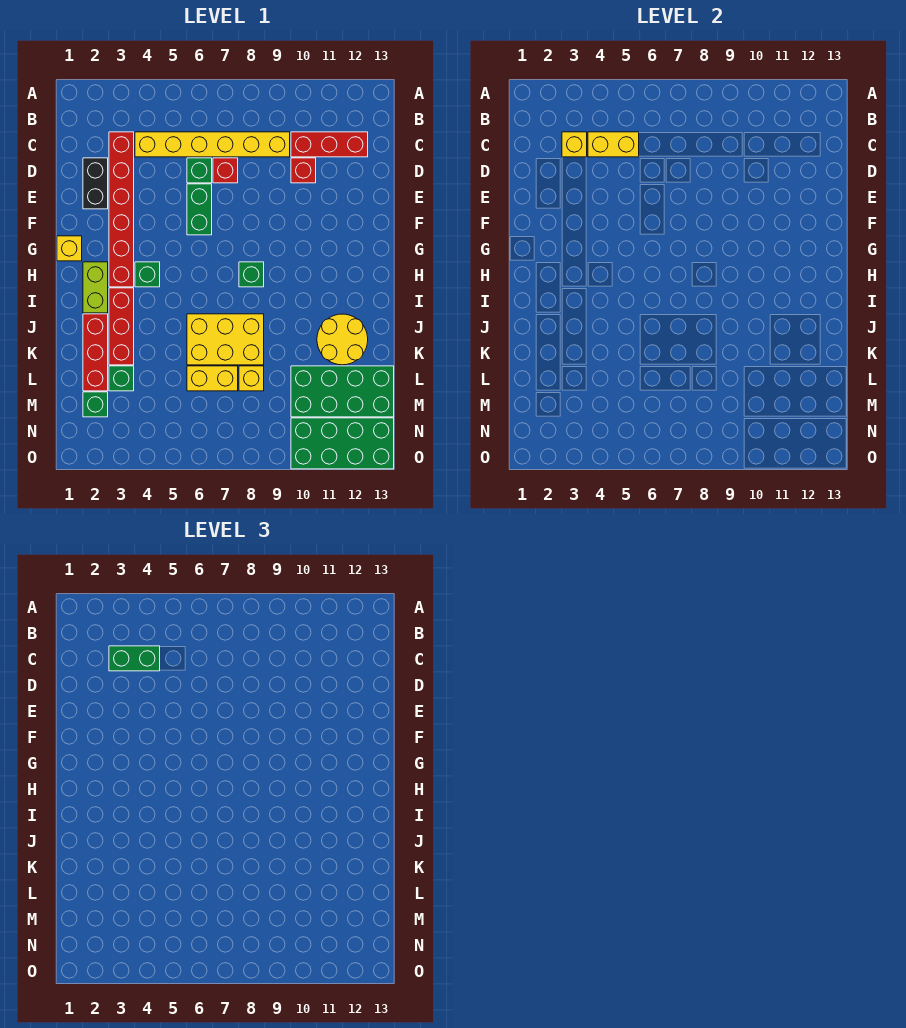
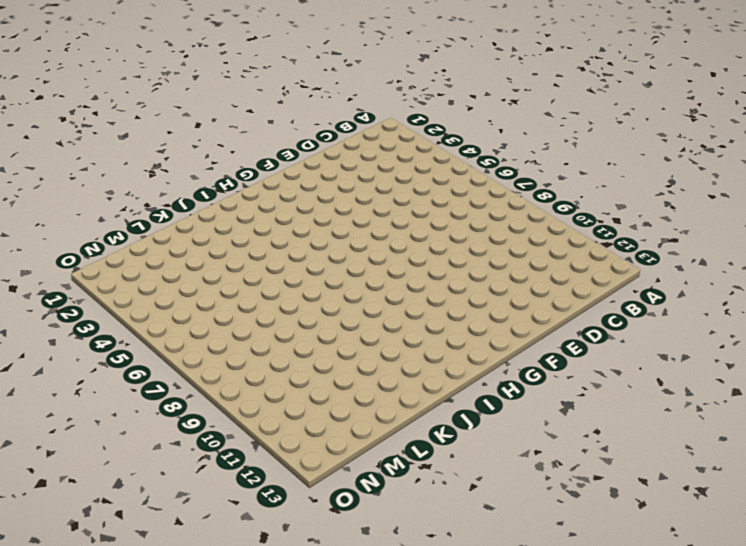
none -> red brick C3:H3 level 1
none -> yellow brick C4:C9 level 1
none -> red brick C10:C12 level 1

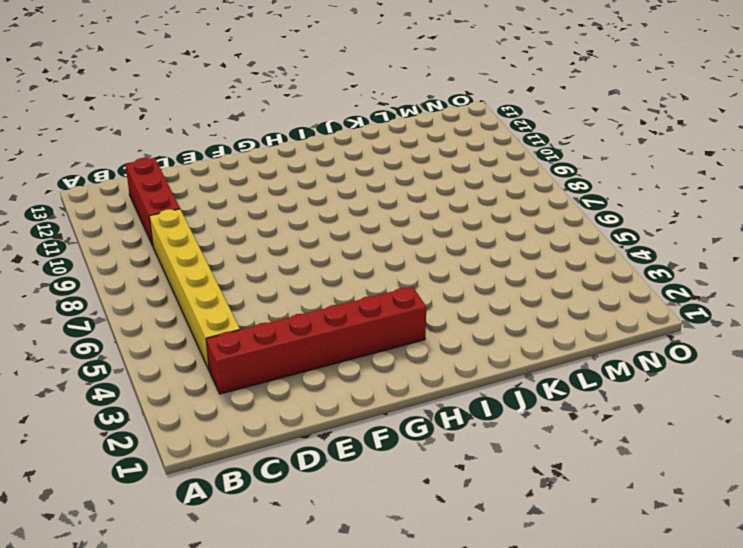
none -> black brick D2:E2 level 1
none -> green brick D6 level 1
none -> red brick D7 level 1

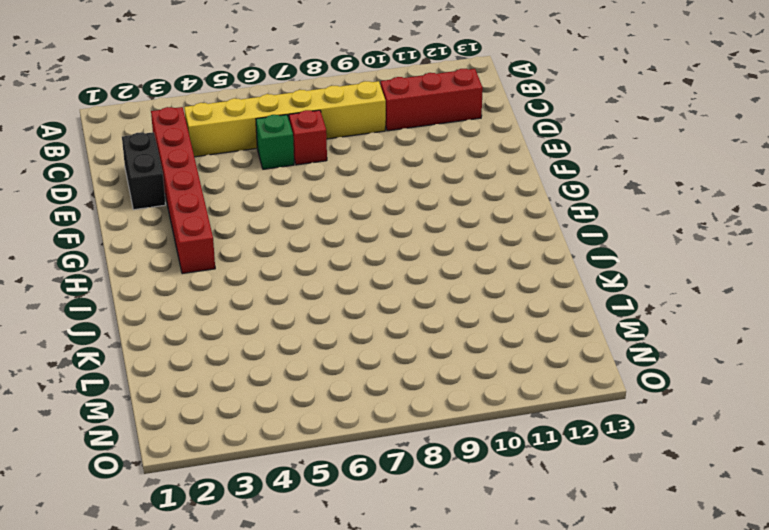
none -> red brick D10 level 1
none -> green brick E6:F6 level 1
none -> yellow brick G1 level 1

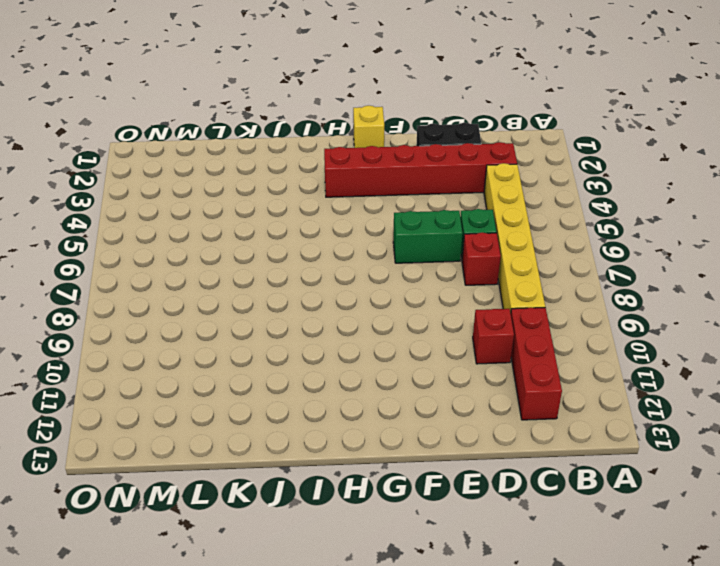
none -> lime brick H2:I2 level 1
none -> green brick H4 level 1
none -> green brick H8 level 1

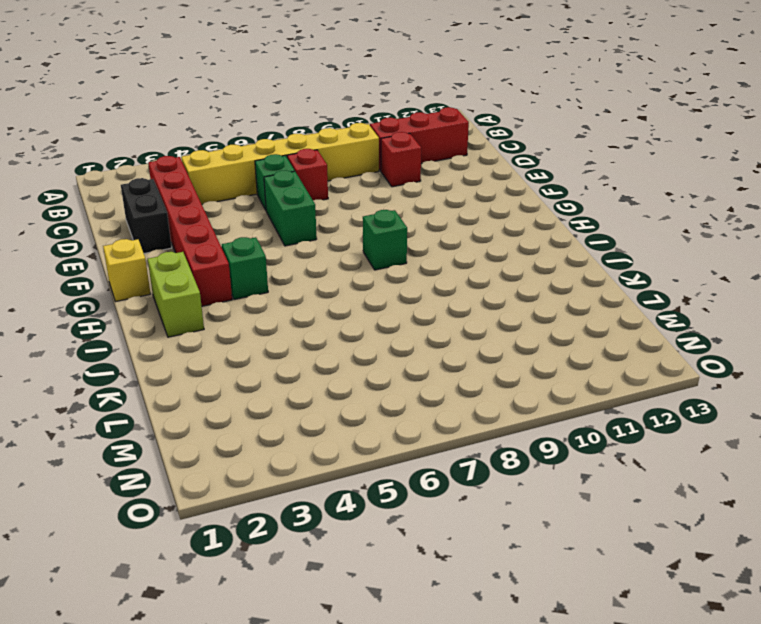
none -> red brick I3:K3 level 1
none -> red brick J2:L2 level 1
none -> yellow brick J6:K8 level 1

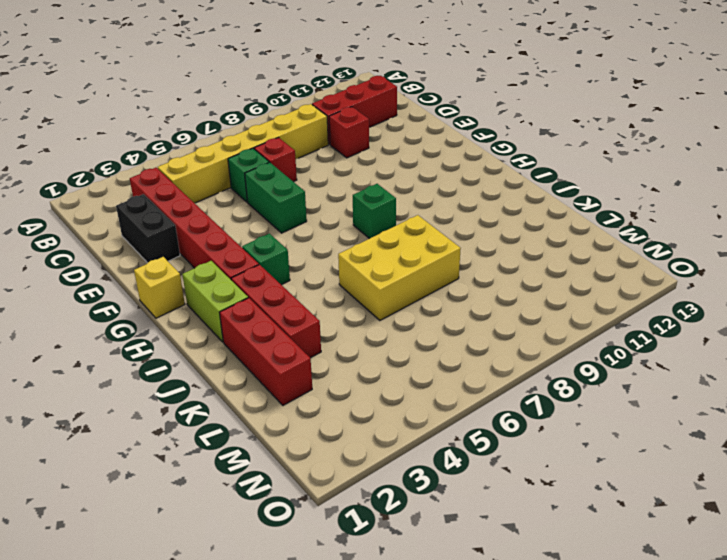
none -> yellow round brick J11:K12 level 1
none -> green brick L3 level 1
none -> yellow brick L6:L7 level 1

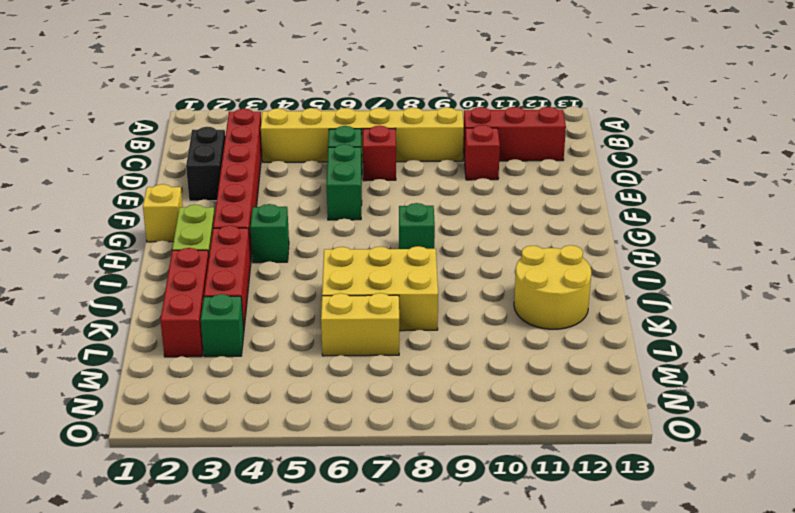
none -> yellow brick L8 level 1
none -> green brick L10:M13 level 1
none -> green brick M2 level 1

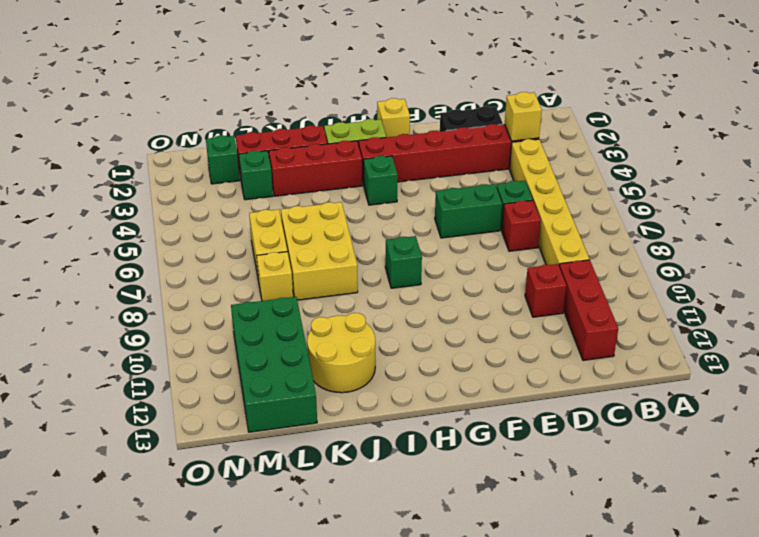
none -> green brick N10:O13 level 1
none -> yellow brick C4:C5 level 2
none -> green brick C3:C4 level 3

